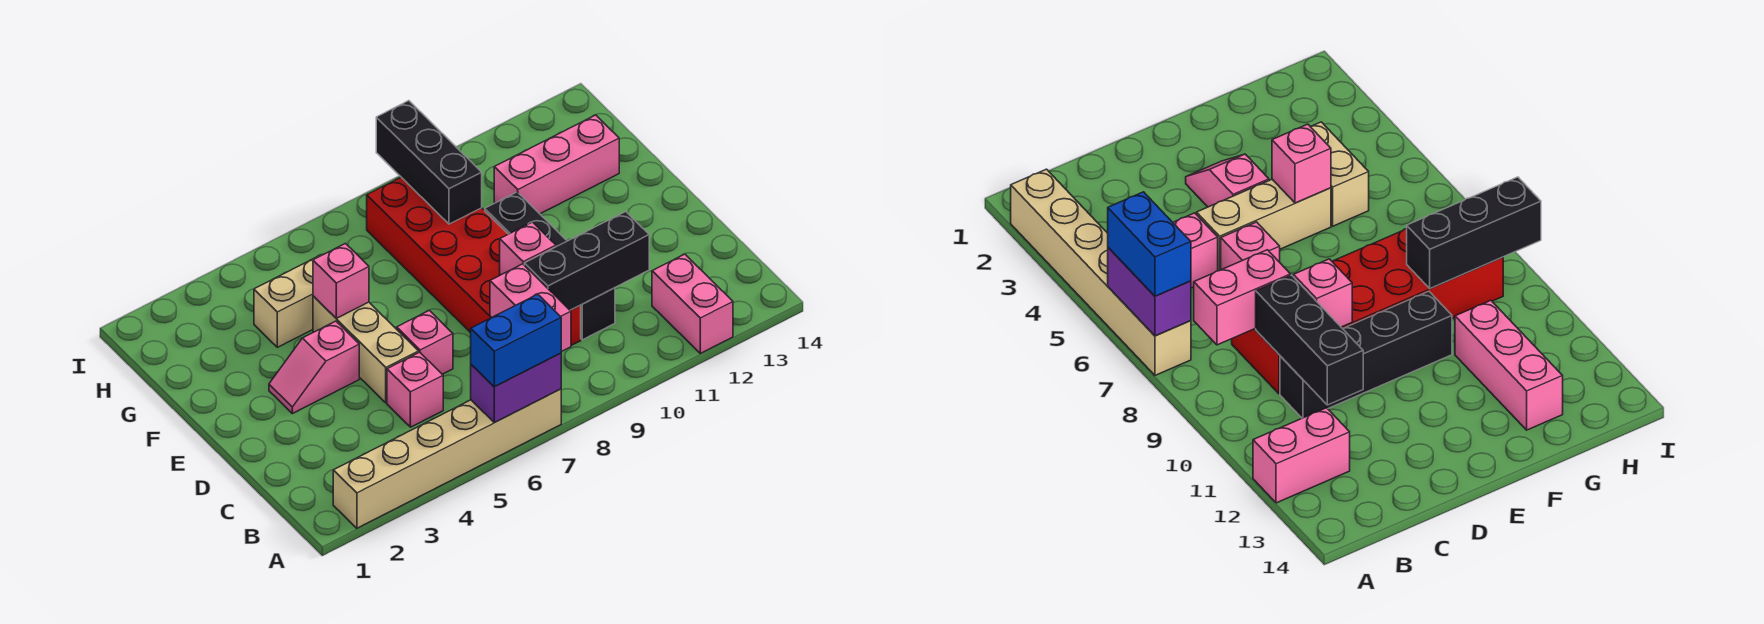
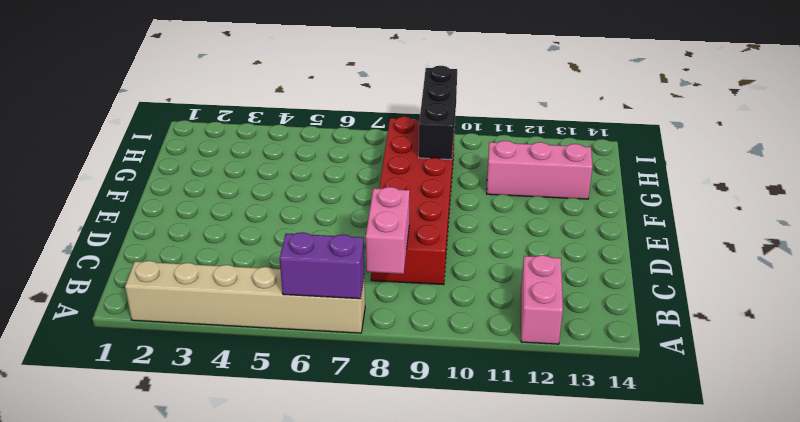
none -> pink brick C5 level 1
none -> black brick C10:F10 level 1
none -> tan brick D5:F5 level 1

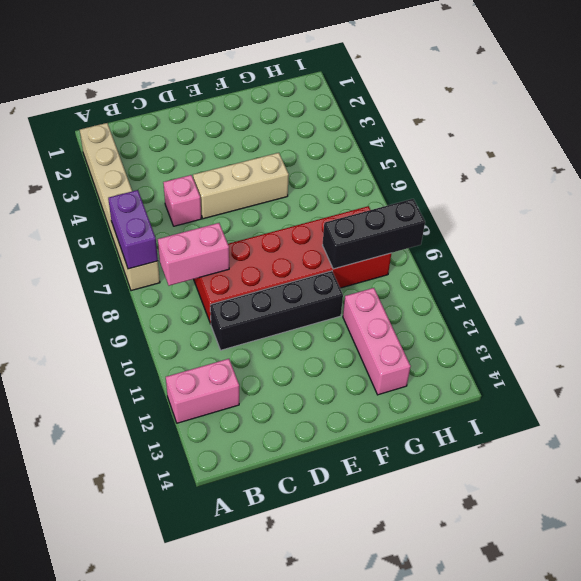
none -> pink brick D6 level 1
none -> pink slope E3:E4 level 1 top 4
none -> tan brick G4:G5 level 1

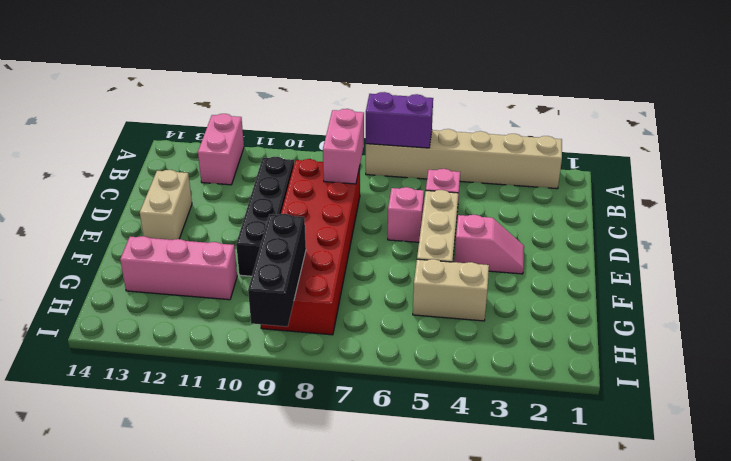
tan brick D13:E13 level 1 -> none
none -> black brick C9:C11 level 2
none -> pink brick D9 level 2
none -> pink brick F5 level 2

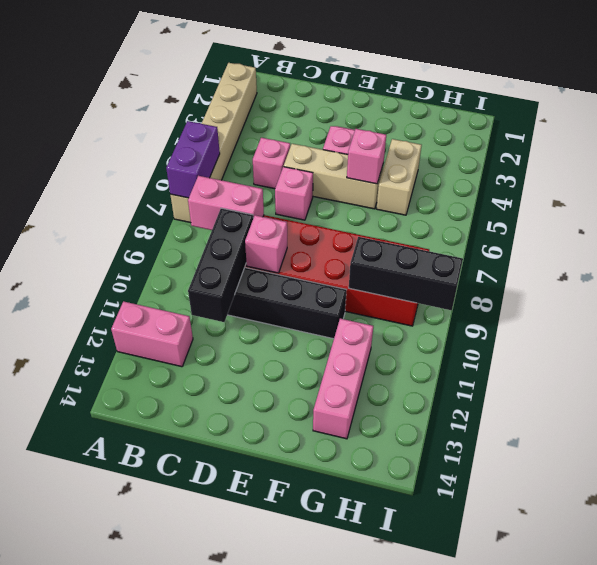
none -> blue brick A6:A7 level 3

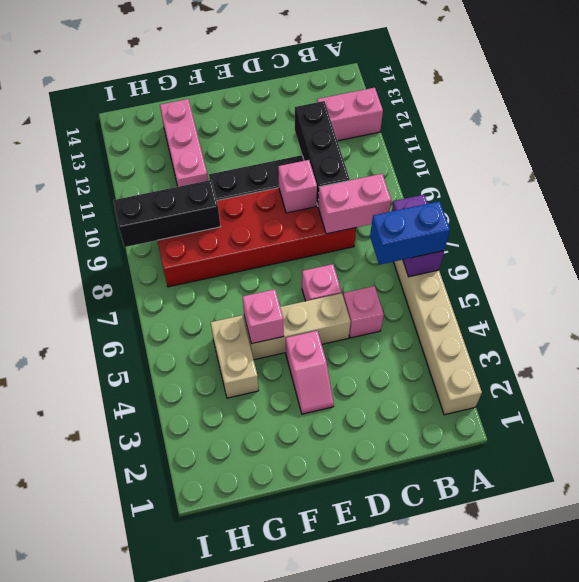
blue brick A6:B6 level 3 -> blue brick A6:A7 level 3

